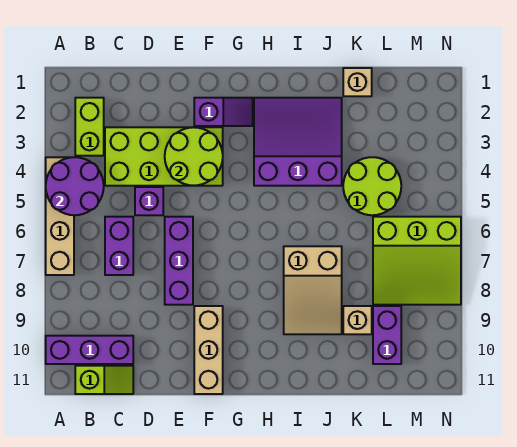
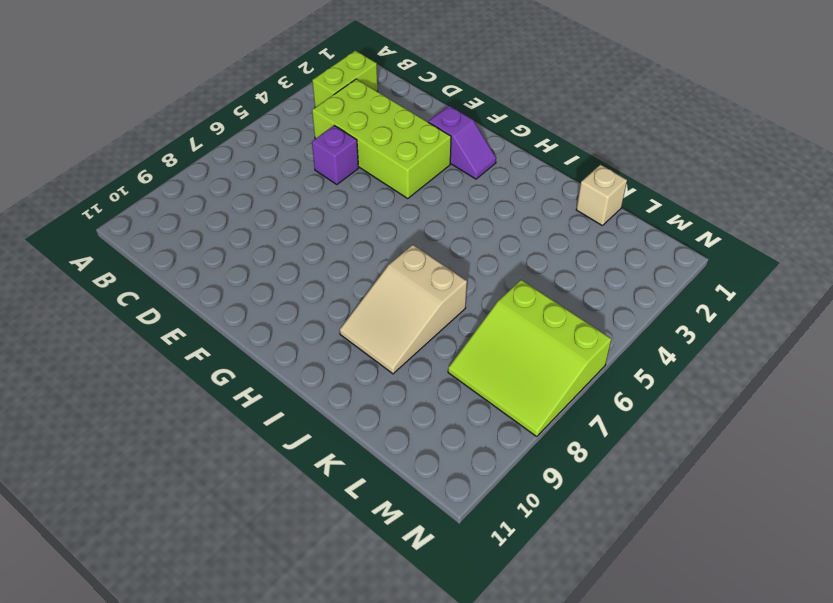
none -> tan brick A4:A7 level 1
none -> purple brick A10:C10 level 1
none -> lime slope B11:C11 level 1 top B

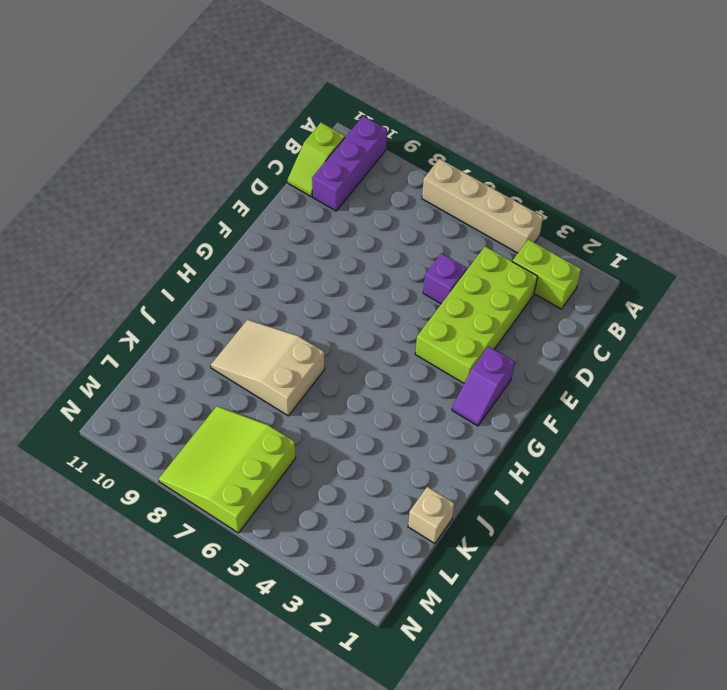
none -> purple brick C6:C7 level 1
none -> purple brick E6:E8 level 1
none -> tan brick F9:F11 level 1

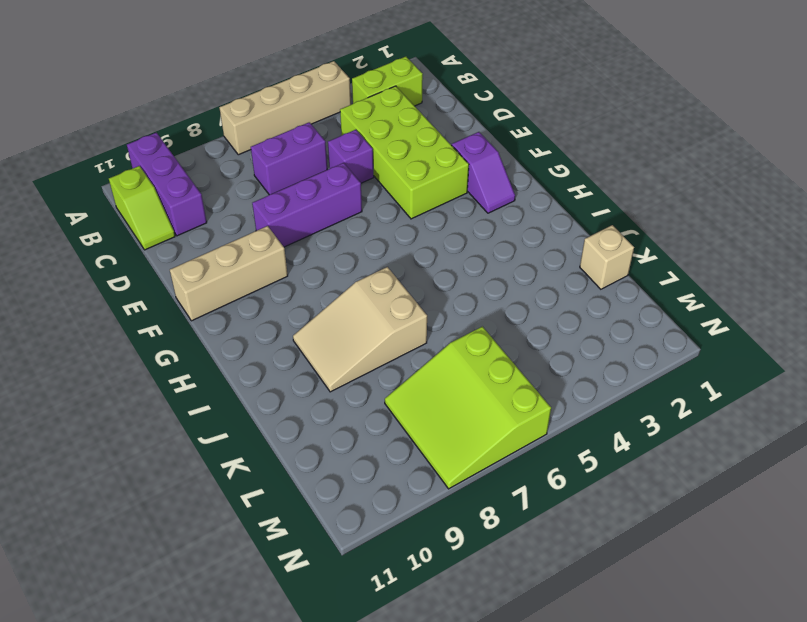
none -> purple slope H2:J4 level 1 top 4
none -> lime round brick K4:L5 level 1
none -> tan brick K9 level 1

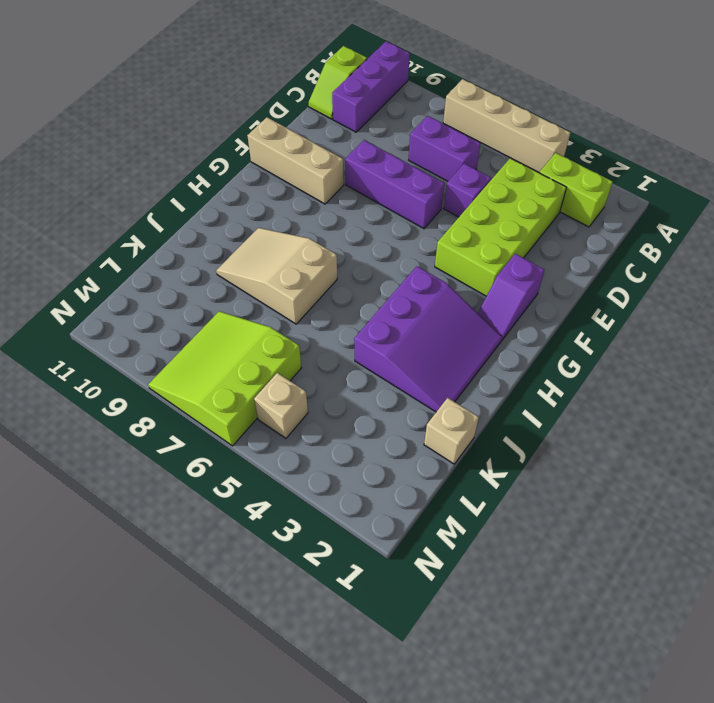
tan brick M5 level 1 -> tan brick K9 level 1
none -> lime round brick K4:L5 level 1
none -> purple brick L9:L10 level 1
none -> purple round brick A4:B5 level 2

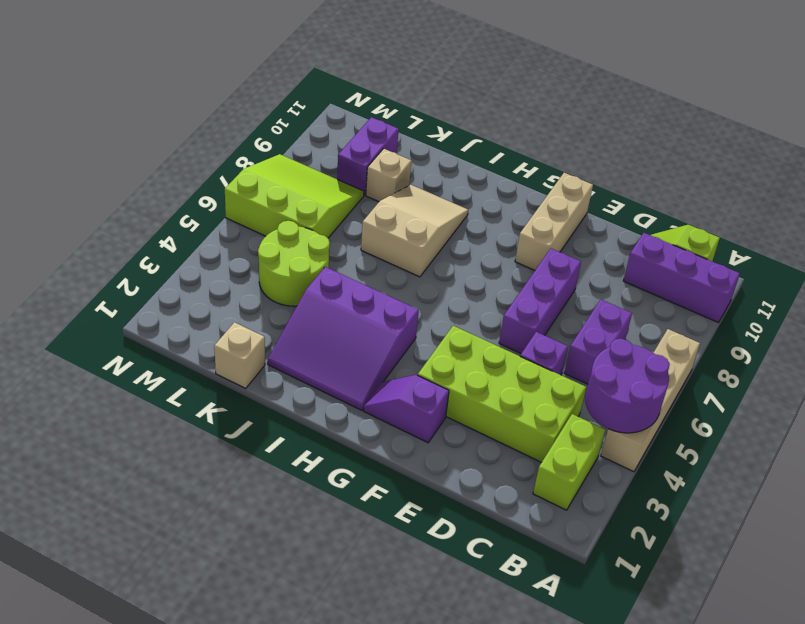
none -> lime round brick E3:F4 level 2

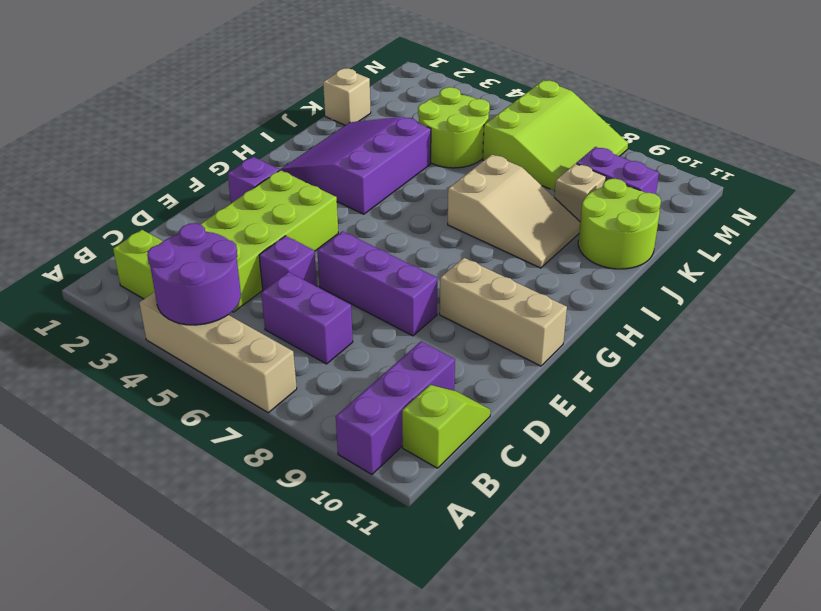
lime round brick J10:K11 level 1 -> lime round brick E3:F4 level 2

